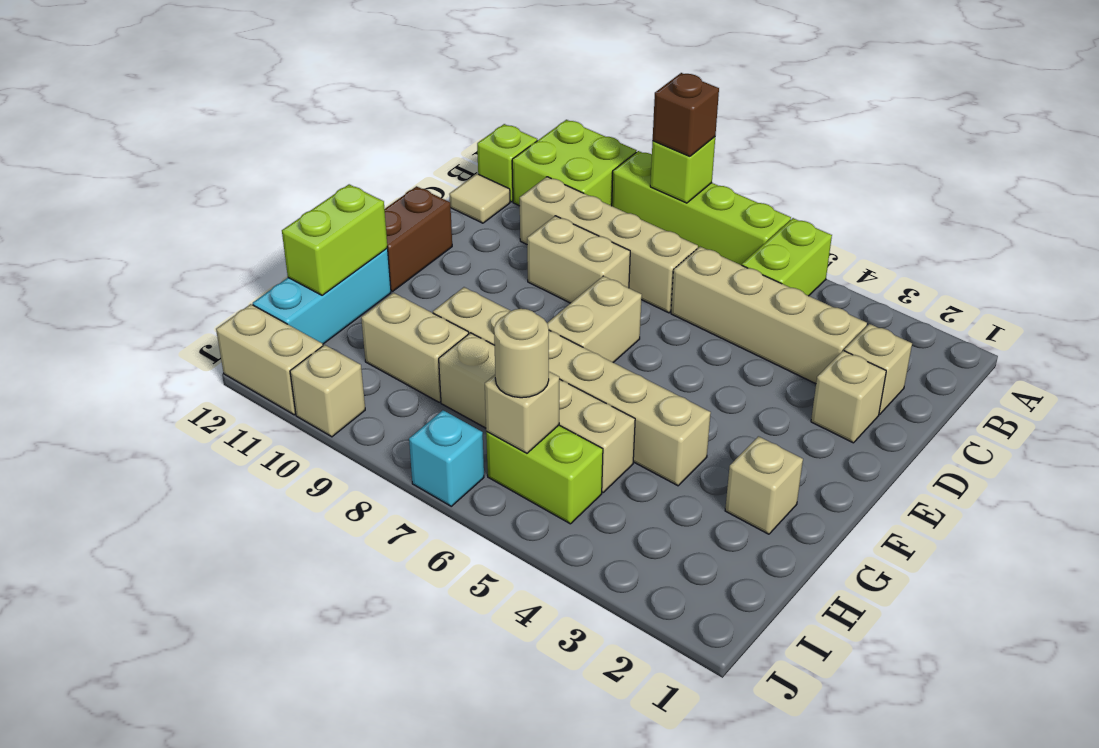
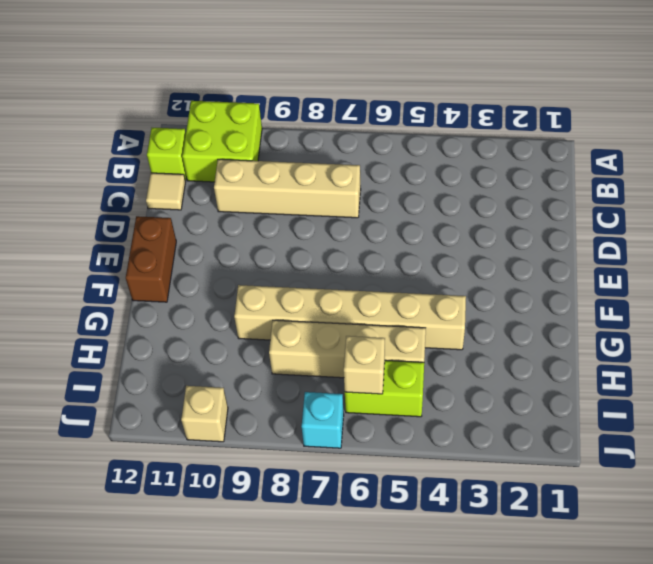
none -> lime brick A5:B5 level 1
none -> lime brick A6:A9 level 1
none -> tan brick C2 level 1

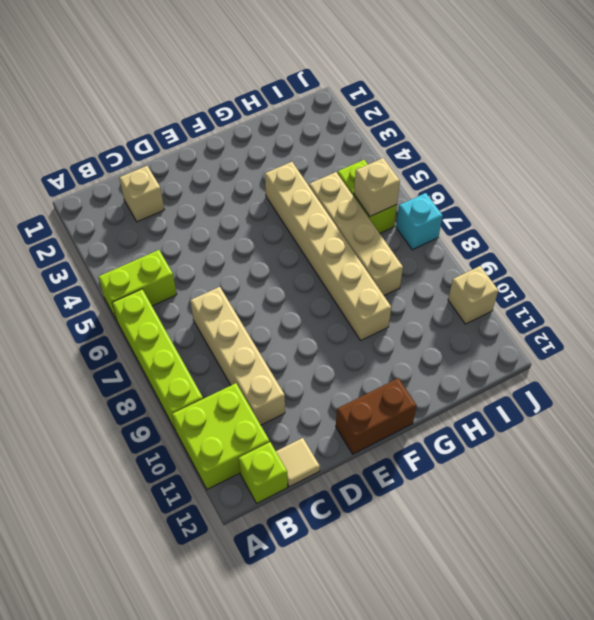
none -> tan brick C3:C6 level 1
none -> tan brick D2 level 1
none -> tan brick D8:D9 level 1

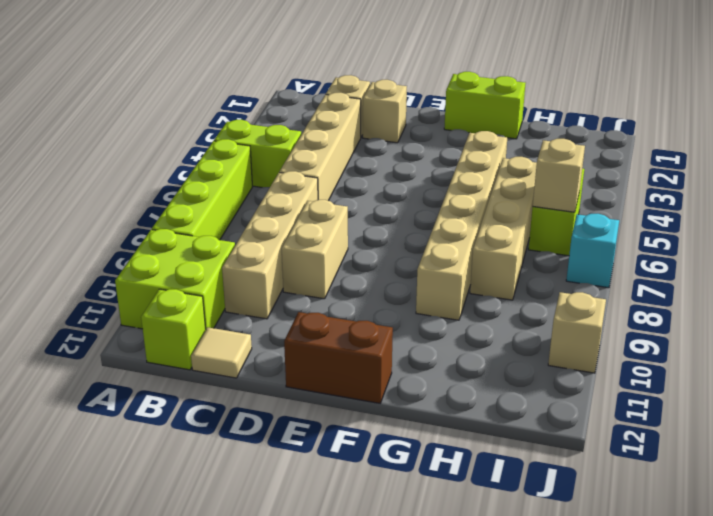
lime brick F1:G1 level 1 -> lime brick G12:H12 level 2
none -> tan brick E7:F7 level 1
none -> tan brick G2 level 1
none -> cyan brick G12:I12 level 1

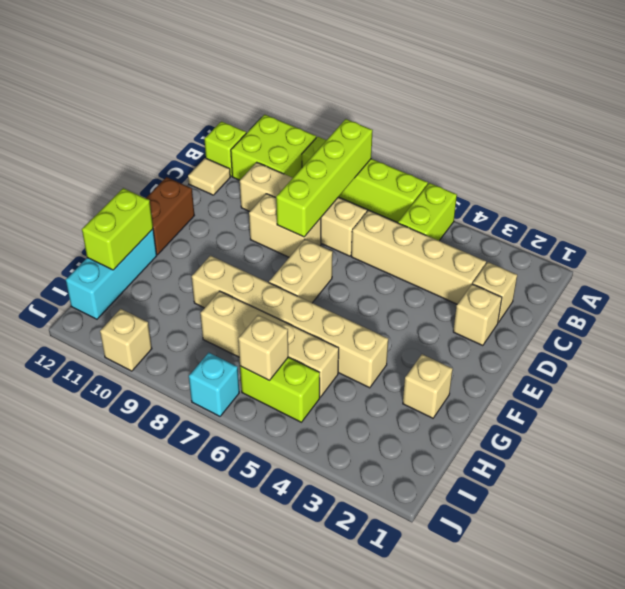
lime brick A8:D8 level 2 -> lime brick A8 level 2
none -> tan brick H9:H10 level 1
none -> tan brick J11:J12 level 1
none -> brown brick A8 level 3

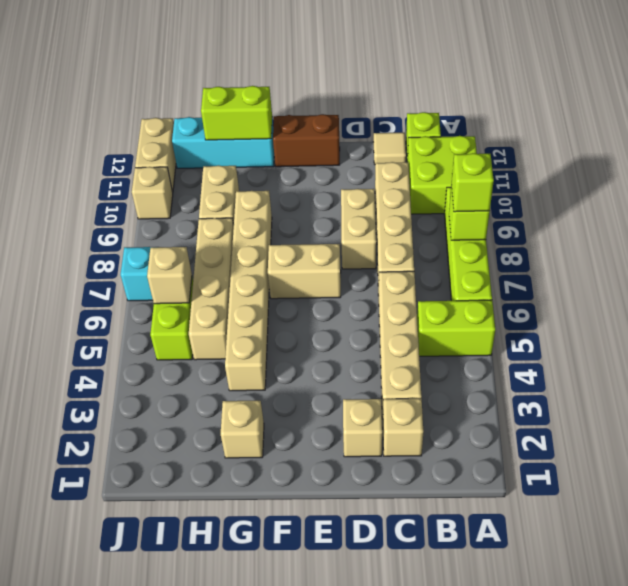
lime brick A8 level 3 -> brown brick A8 level 3
none -> tan round brick I6 level 3

